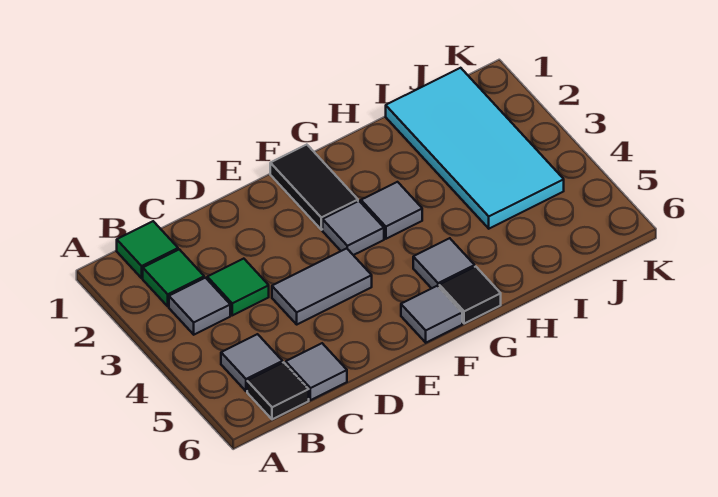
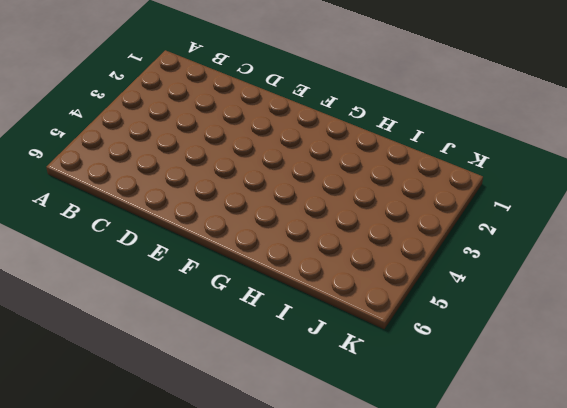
none -> green tile B1 level 1
none -> green tile B2 level 1
none -> grey tile B3 level 1

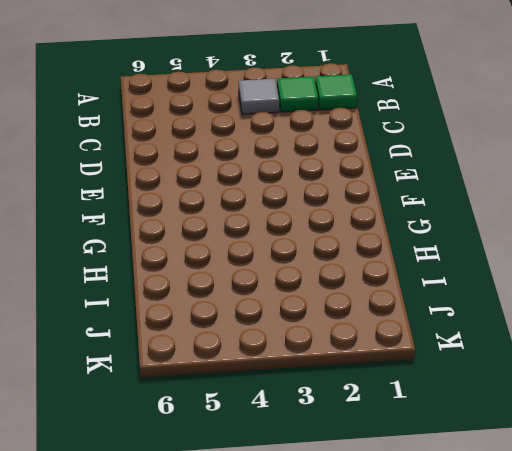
none -> grey tile B5 level 1
none -> black tile B6 level 1
none -> green tile C3 level 1

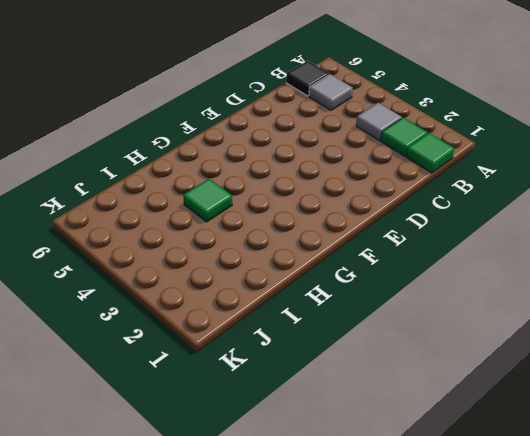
green tile H4 level 1 -> green tile C3 level 1
none -> grey tile C6 level 1
none -> grey tile D4:E4 level 1
none -> black tile F1:F2 level 1

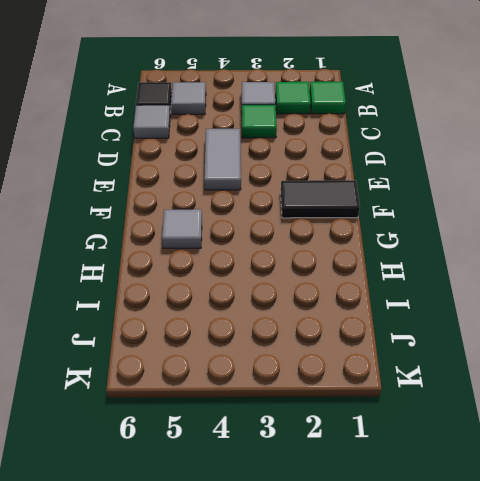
none -> grey tile F3 level 1
none -> grey tile F6 level 1
none -> grey tile G3 level 1

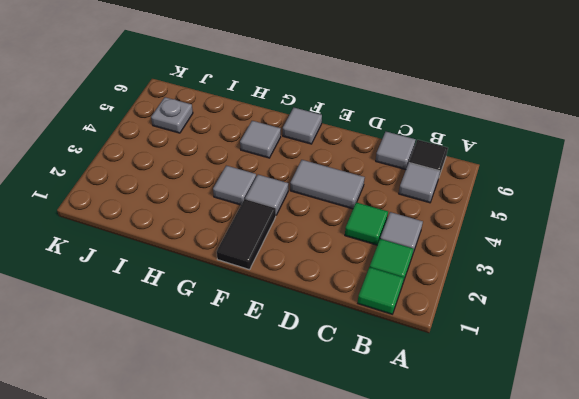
grey plate J5 level 1 -> none
none -> black tile G6 level 1
none -> cyan tile I1:J4 level 1

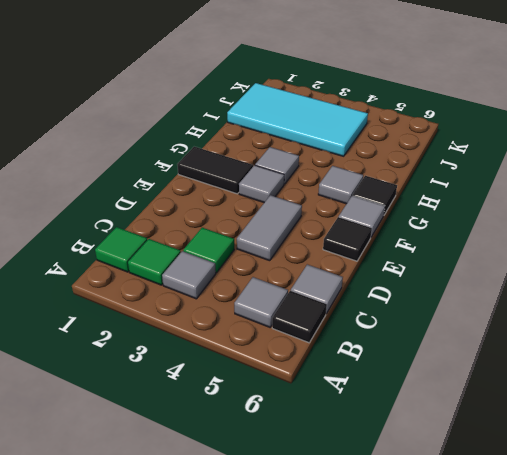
black tile E6 level 1 -> none

